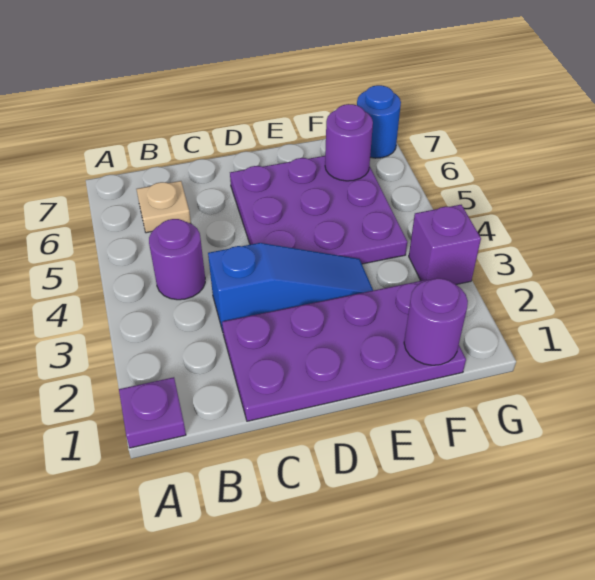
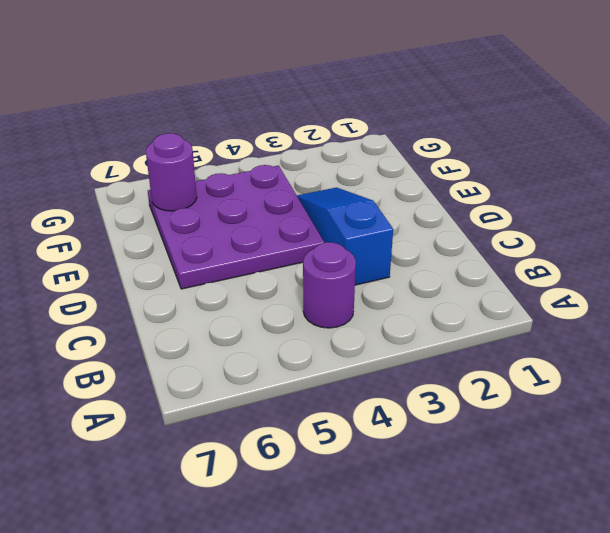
none -> purple plate A1 level 1
none -> tan plate B6 level 1

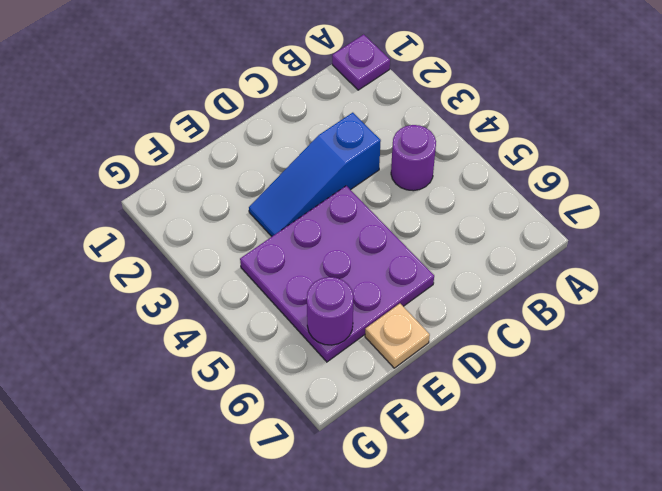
tan plate E7 level 1 -> tan plate B6 level 1
none -> purple plate C1:F2 level 1
none -> purple brick G3 level 1

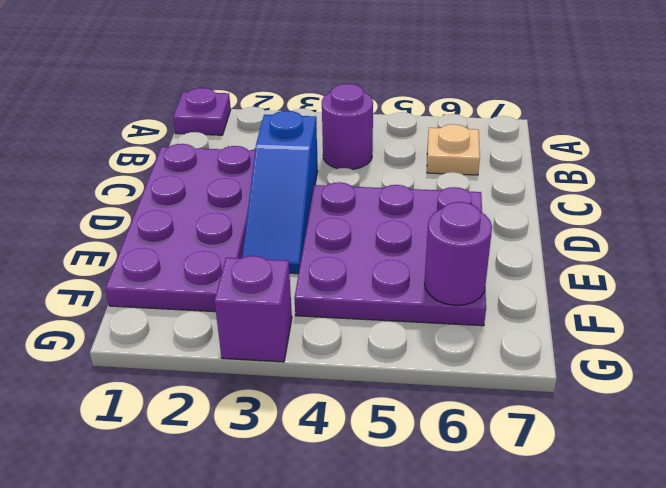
none -> blue round brick G7 level 1
none -> purple round brick F1 level 2

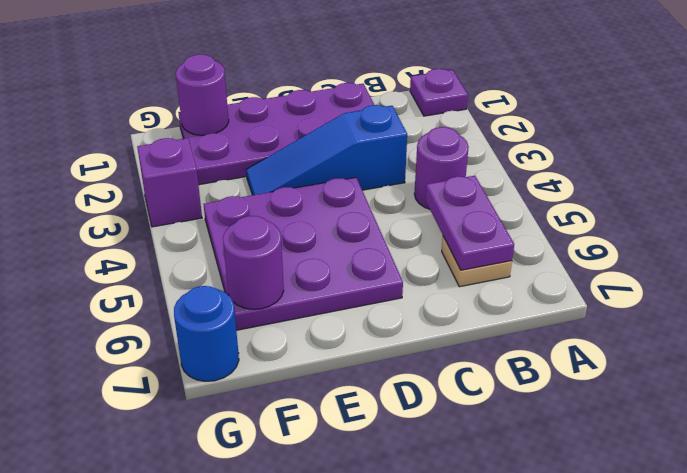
purple plate B5:B6 level 2 -> none

